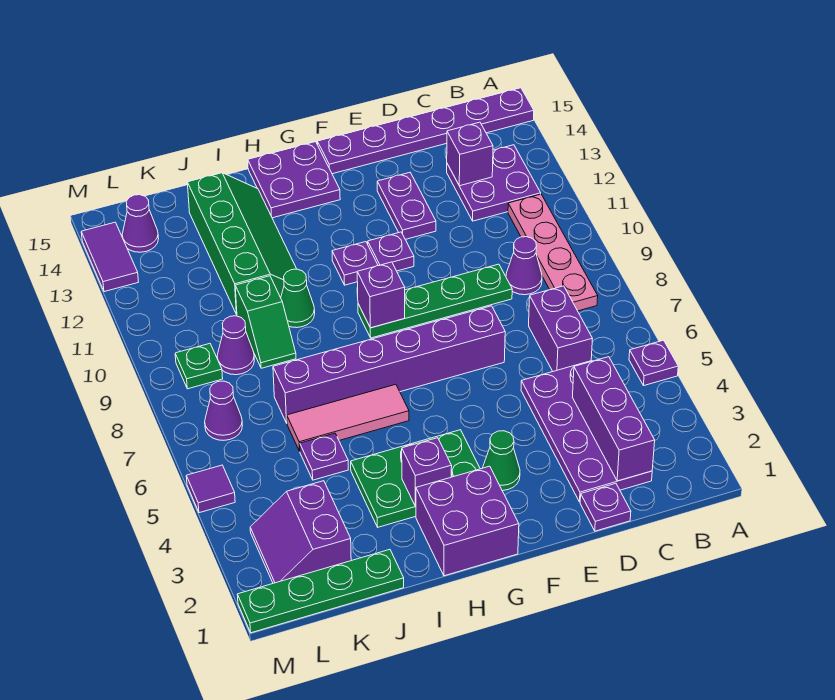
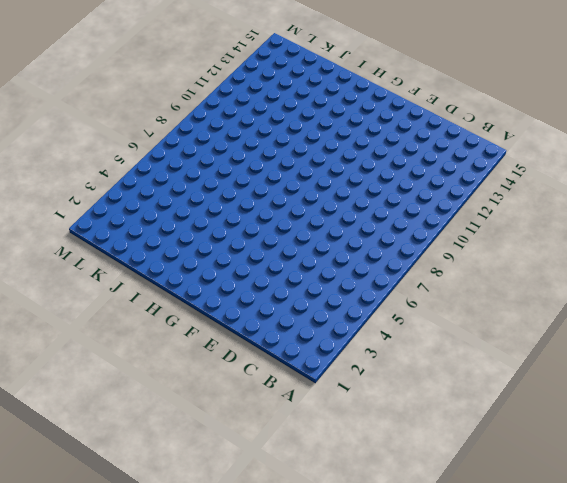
none -> purple plate A5 level 1
none -> purple plate A15:F15 level 1
none -> pink plate B8:B11 level 1
none -> purple plate B12:C13 level 1

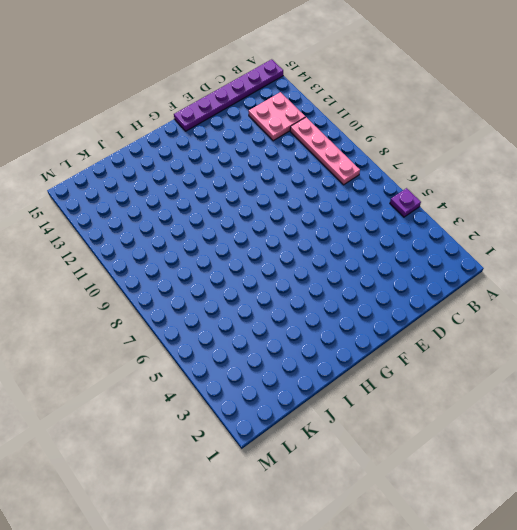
pink plate B12:C13 level 1 -> purple plate B12:C13 level 1
none -> purple plate C2:D5 level 1
none -> purple brick C6:C7 level 1
none -> purple cone C9 level 1
none -> purple plate D1 level 1

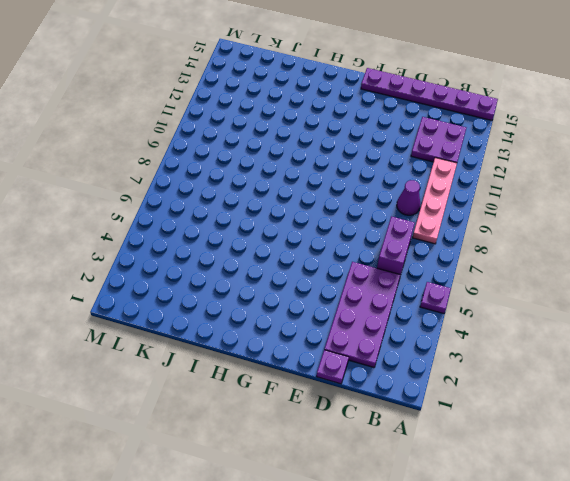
none -> green plate D9:G9 level 1
none -> purple brick E7:J7 level 1
none -> purple plate E12:E13 level 1
none -> green cone F3 level 1

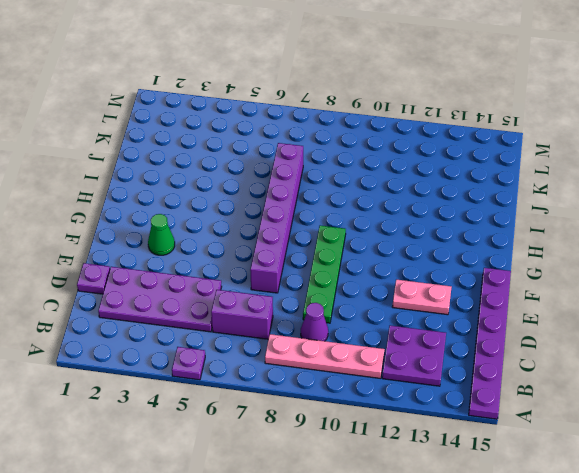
pink plate E12:E13 level 1 -> purple plate E12:E13 level 1
none -> purple plate F11 level 1
none -> purple brick G1:H2 level 1
none -> green plate G3:I4 level 1
none -> purple plate G11 level 1

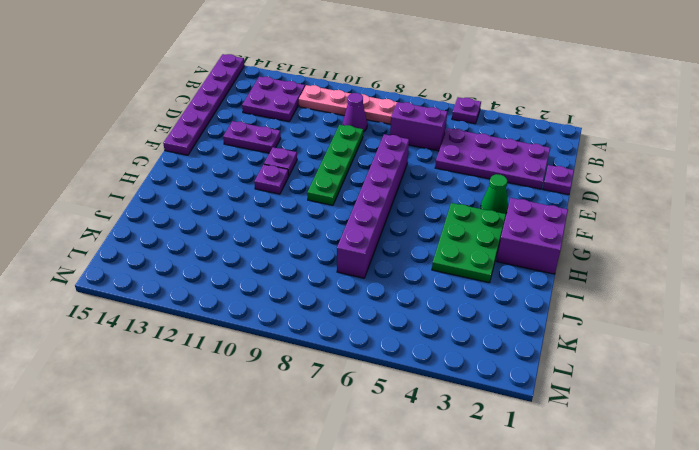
none -> purple plate G14:H15 level 1
none -> pink tile H6:J6 level 1
none -> green cone I10 level 1
none -> green slope I11:J14 level 1 top J

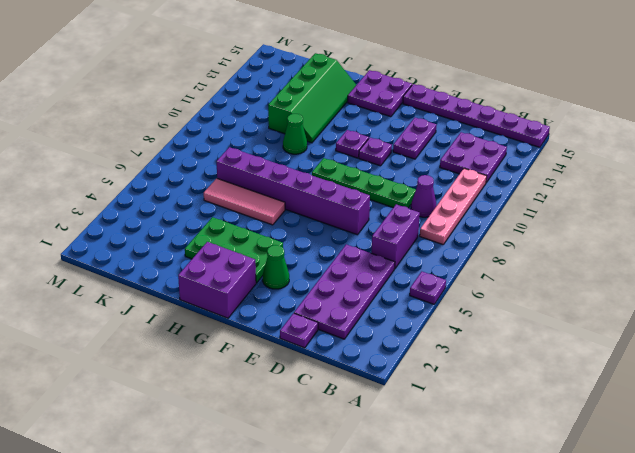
none -> green plate J1:M1 level 1
none -> purple plate J5 level 1
none -> green slope J9:J10 level 1 top 10
none -> purple slope K2:L3 level 1 top K

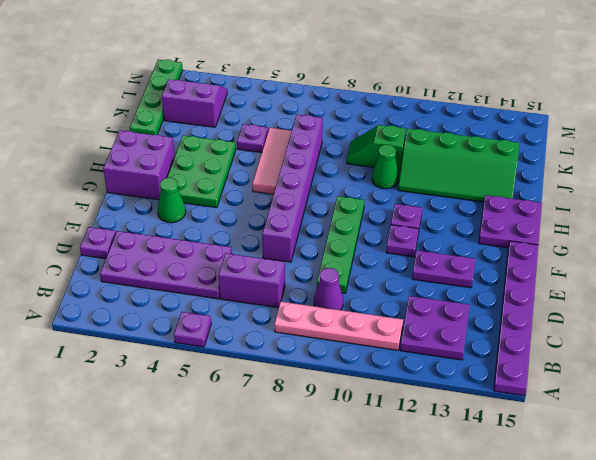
none -> purple cone K9 level 1
none -> purple cone L7 level 1
none -> green plate L9 level 1
none -> purple cone L14 level 1

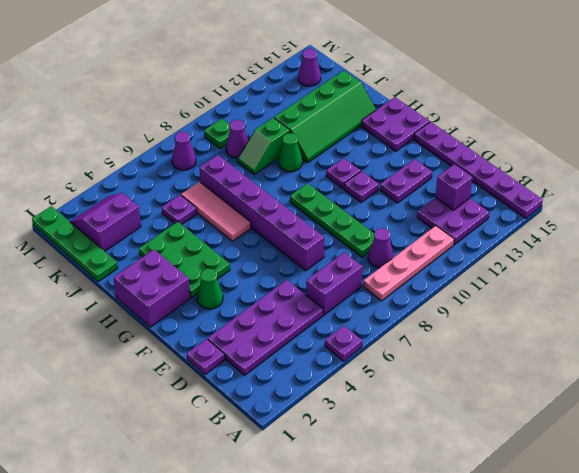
none -> purple tile M5 level 1
none -> purple tile M13:M14 level 1
none -> purple brick C2:C4 level 2
none -> purple brick G9 level 2

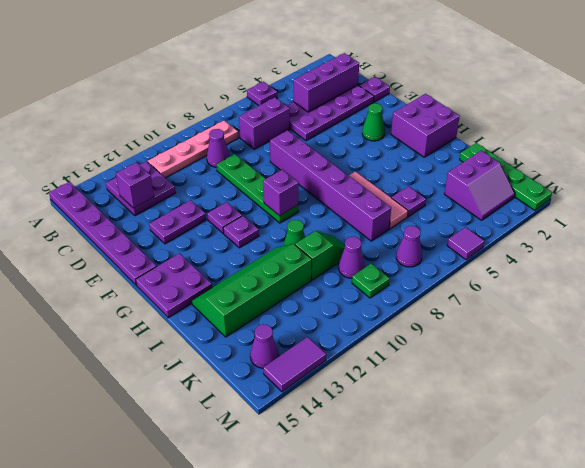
none -> green plate G3:I4 level 1
none -> purple brick H3 level 2

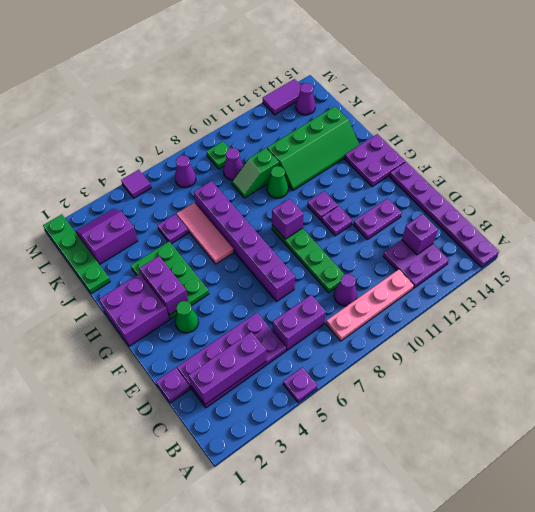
purple brick G3:H3 level 2 -> purple brick H3 level 2

